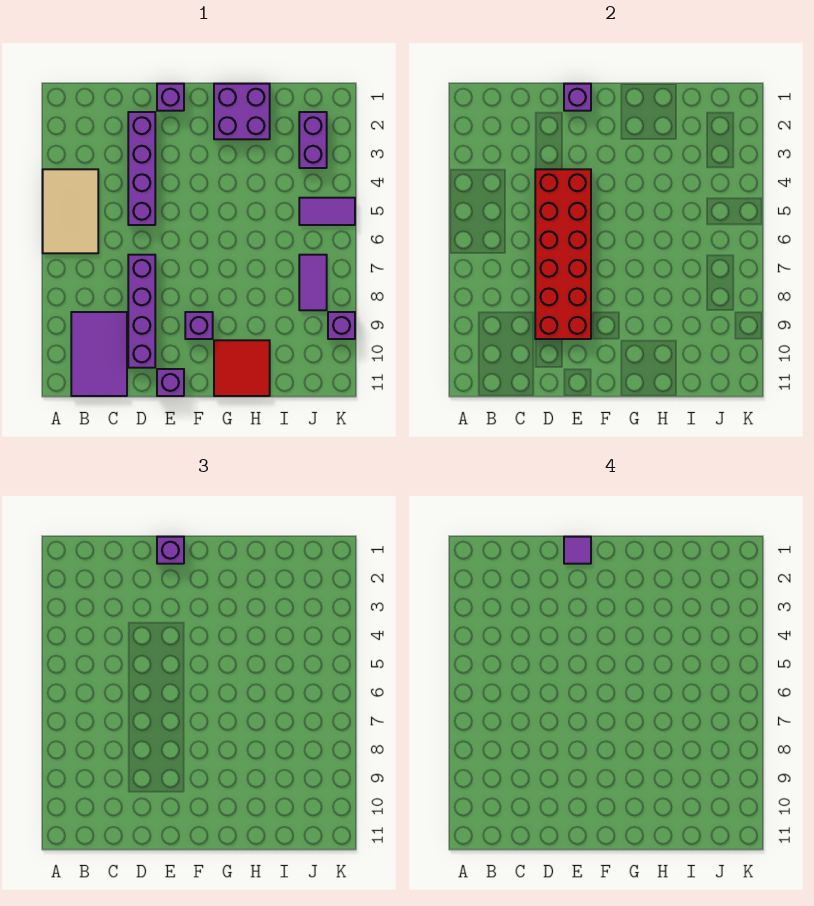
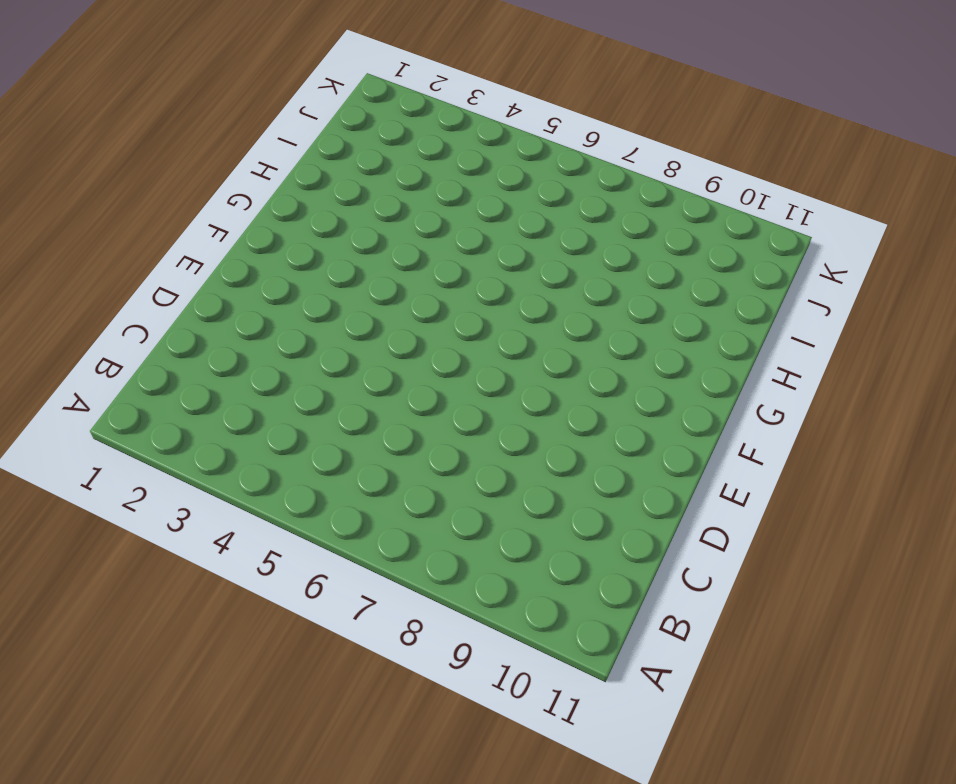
none -> tan tile A4:B6 level 1
none -> purple tile B9:C11 level 1
none -> purple brick D2:D5 level 1

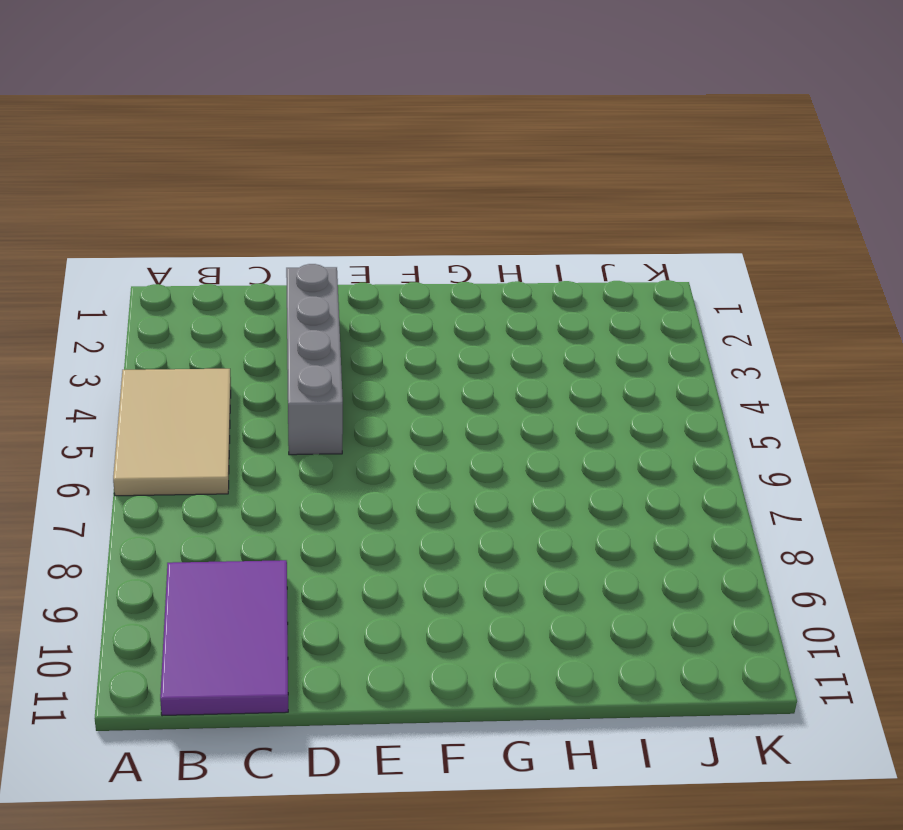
grey brick D2:D5 level 1 -> purple brick D2:D5 level 1
none -> purple brick D7:D10 level 1
none -> purple brick E1 level 1
none -> purple brick E11 level 1

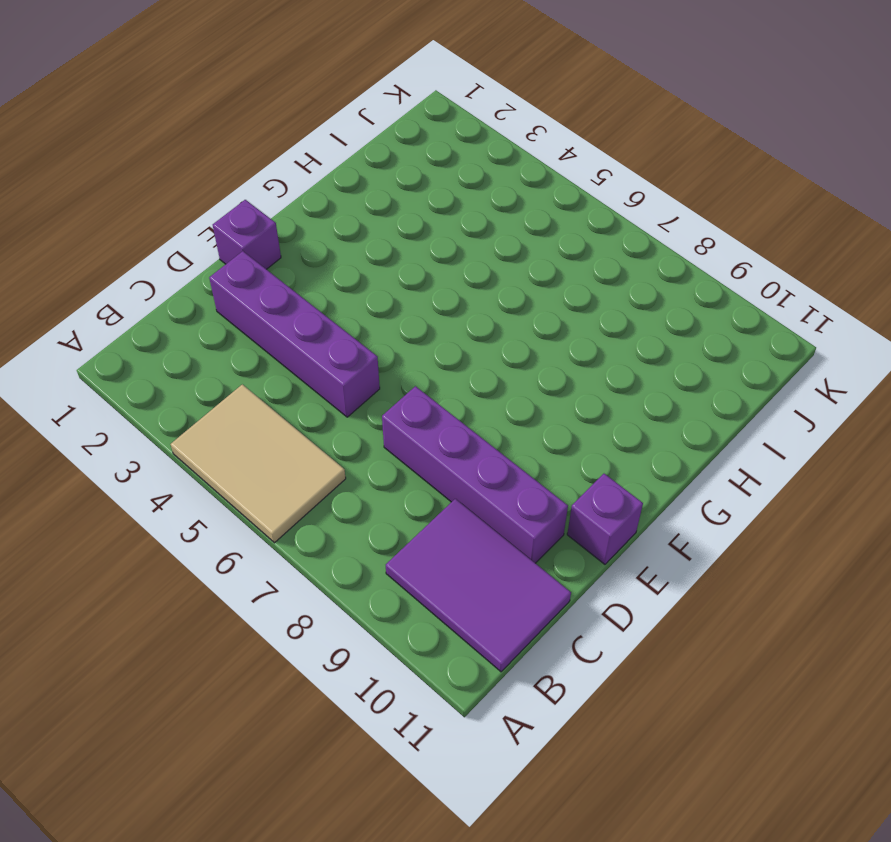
none -> purple brick F9 level 1
none -> purple brick G1:H2 level 1
none -> red tile G10:H11 level 1

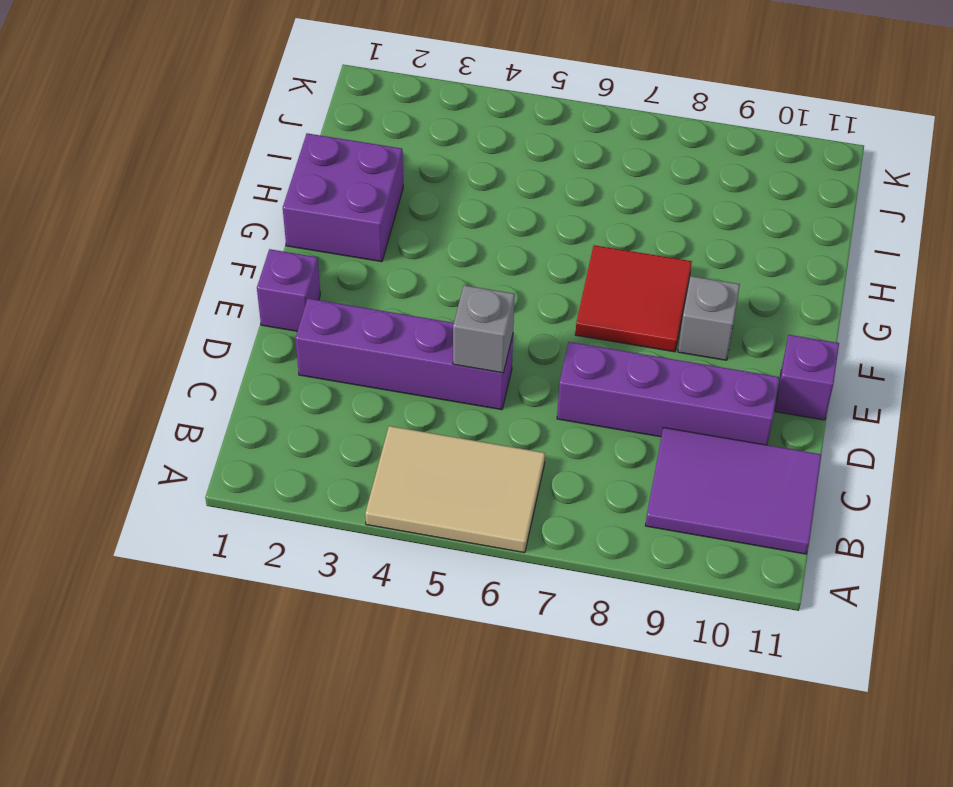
grey brick D5 level 2 -> red brick D4:E9 level 2
red tile F7:G8 level 1 -> red tile G10:H11 level 1
grey brick F9 level 1 -> purple brick F9 level 1
none -> purple brick J2:J3 level 1
none -> purple tile J5:K5 level 1
none -> purple tile J7:J8 level 1

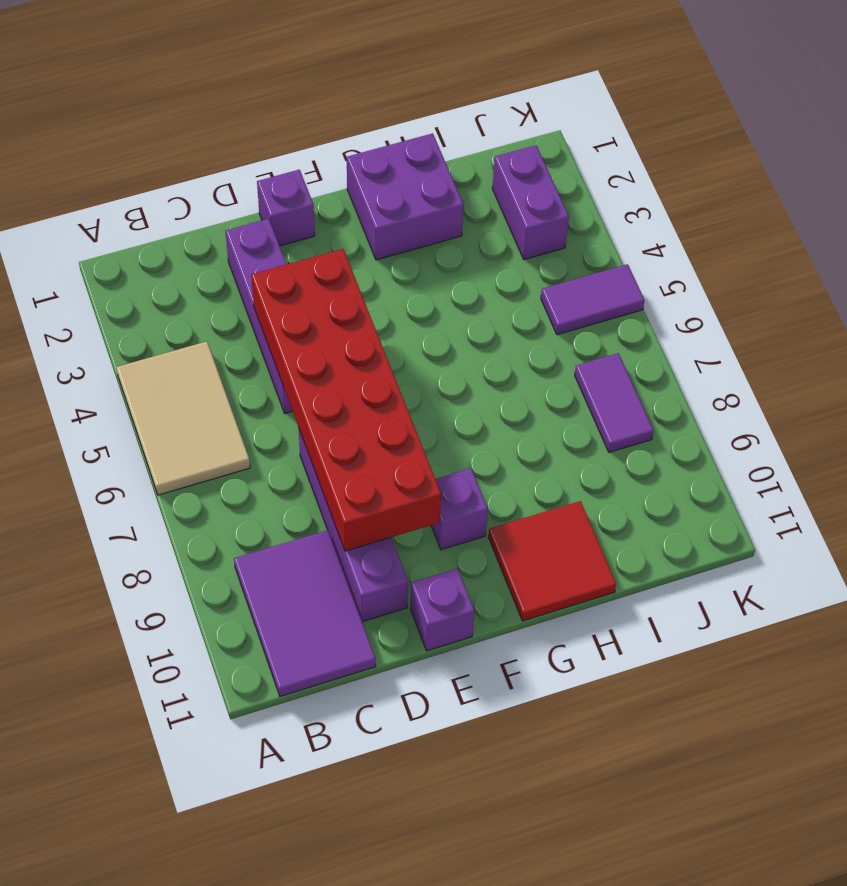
none -> purple brick K9 level 1
none -> purple brick E1 level 2
none -> purple brick E1 level 3

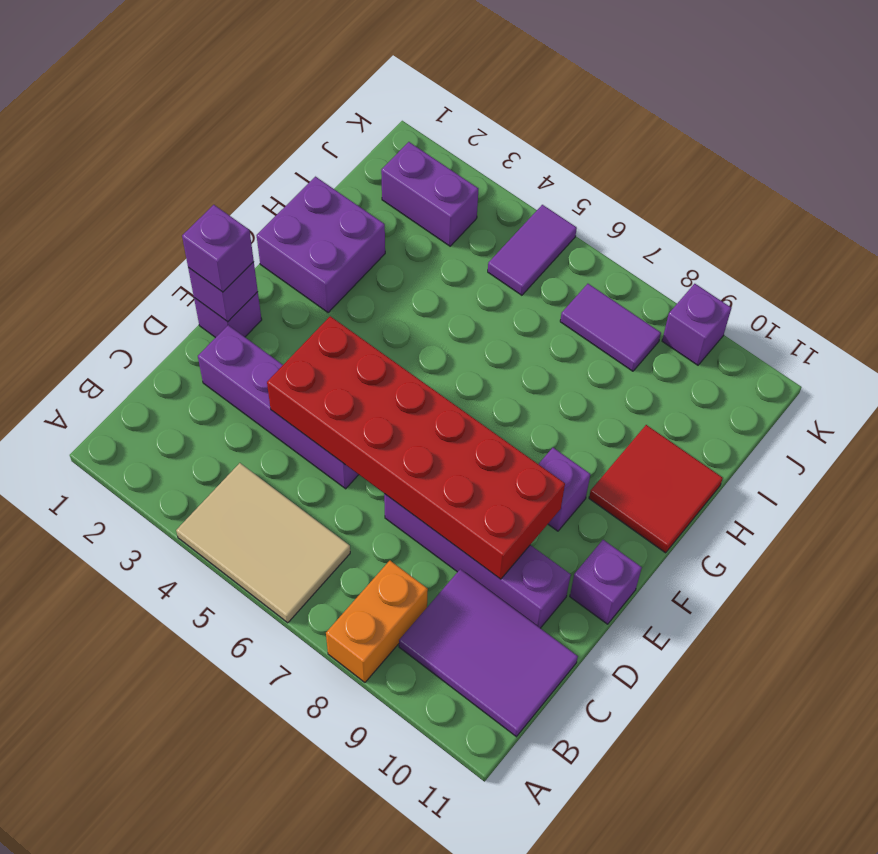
orange brick A8:B8 level 1 -> none
none -> purple tile E1 level 4

